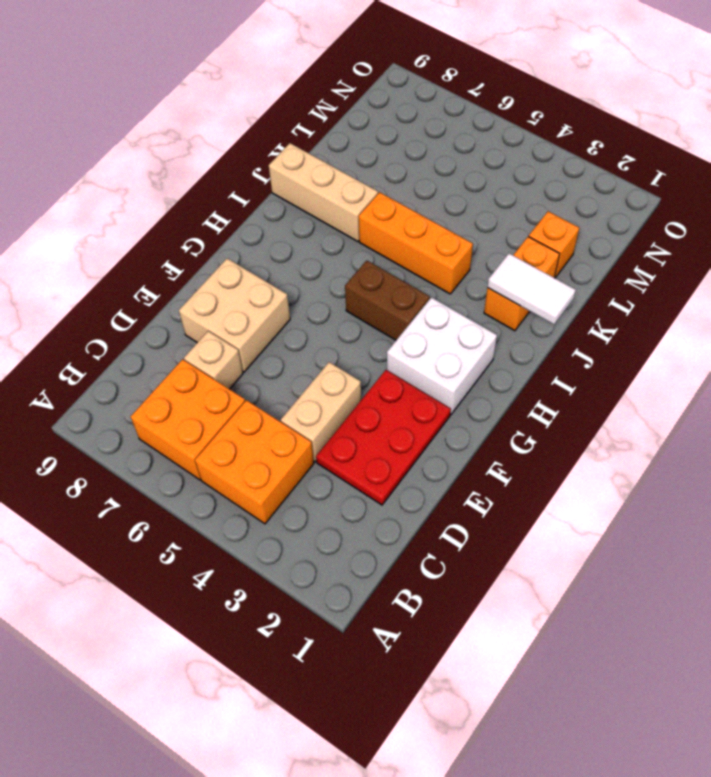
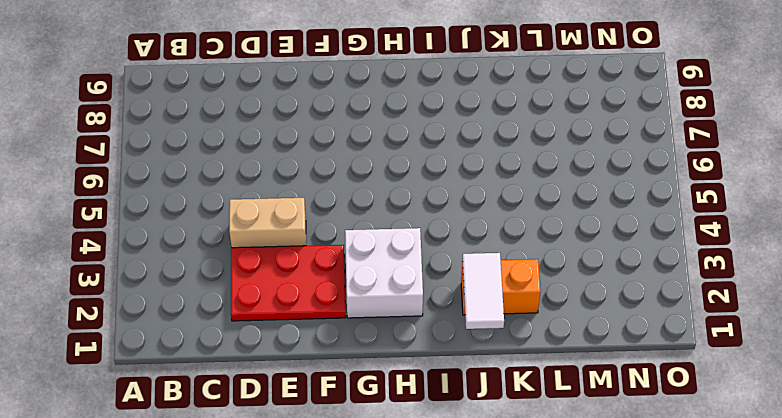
none -> orange brick B4:C5 level 1
none -> orange brick B6:C7 level 1
none -> tan brick D7 level 1

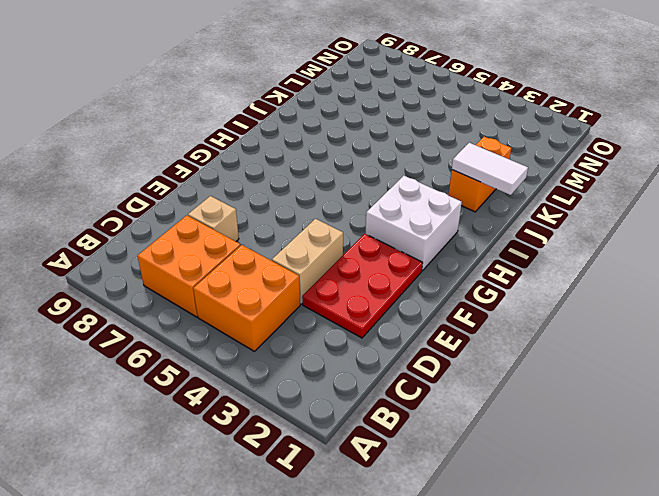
none -> tan brick E7:F8 level 1
none -> brown brick H4:H5 level 1
none -> orange brick J4:J6 level 1

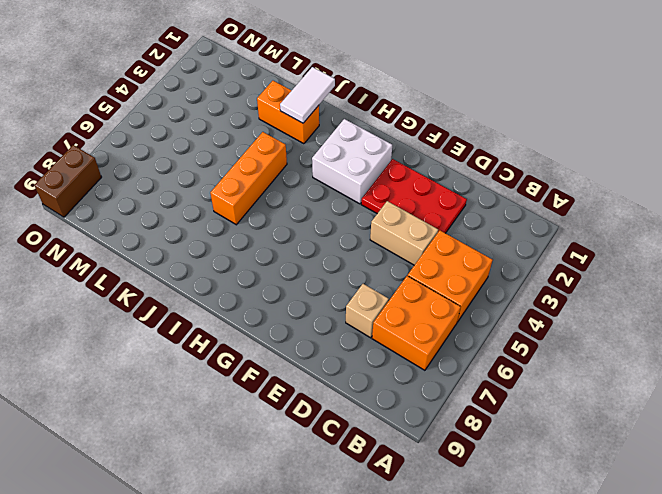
brown brick O8:O9 level 1 -> brown brick H4:H5 level 1
none -> tan brick E7:F8 level 1
none -> tan brick J7:J9 level 1
none -> orange brick L2 level 1

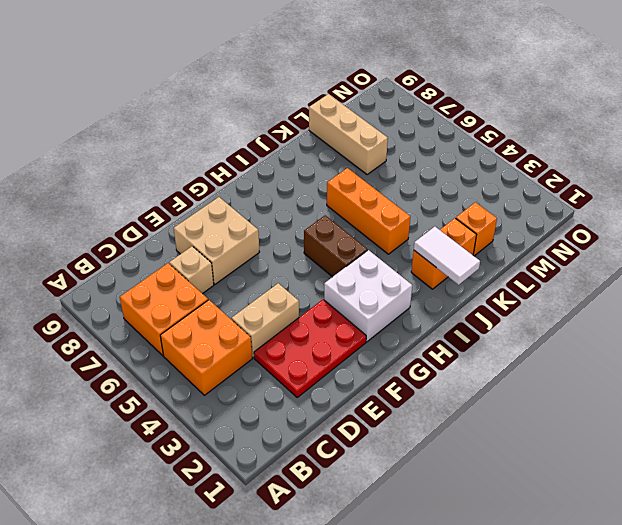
tan brick L7:L9 level 1 -> tan brick J7:J9 level 1

